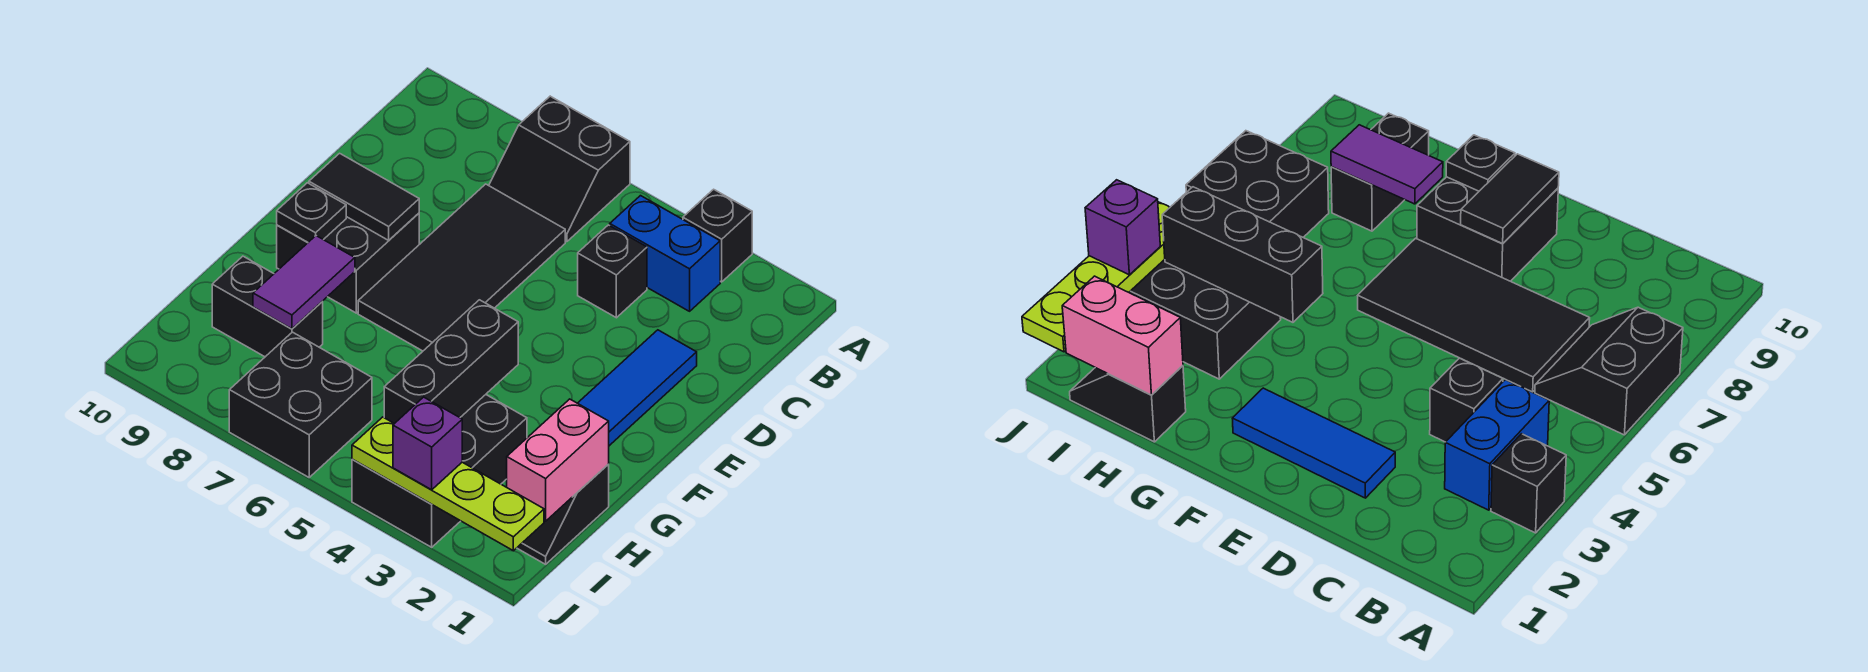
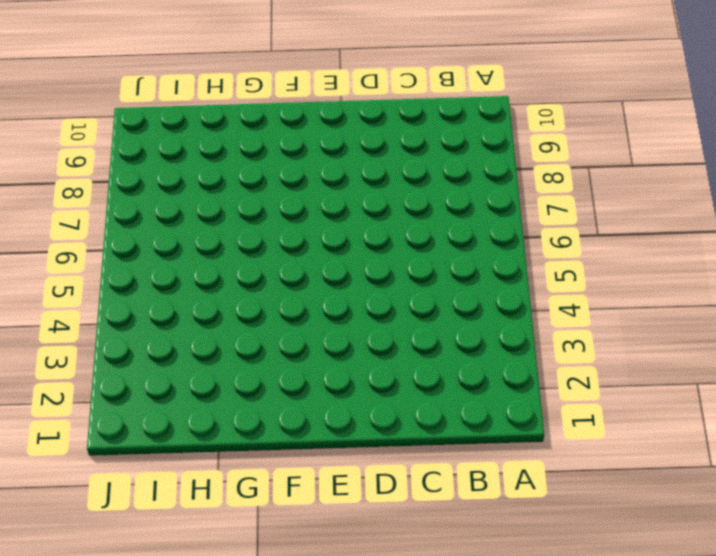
none -> black brick A3 level 1
none -> black slope A6:B7 level 1 top A
none -> blue brick B3:B4 level 1

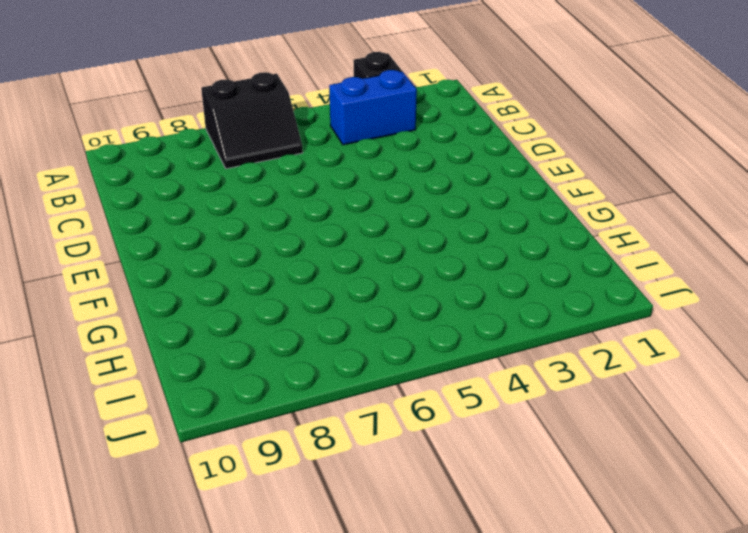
none -> black brick C4 level 1
none -> black tile C6:F7 level 1
none -> blue tile D2:F2 level 1

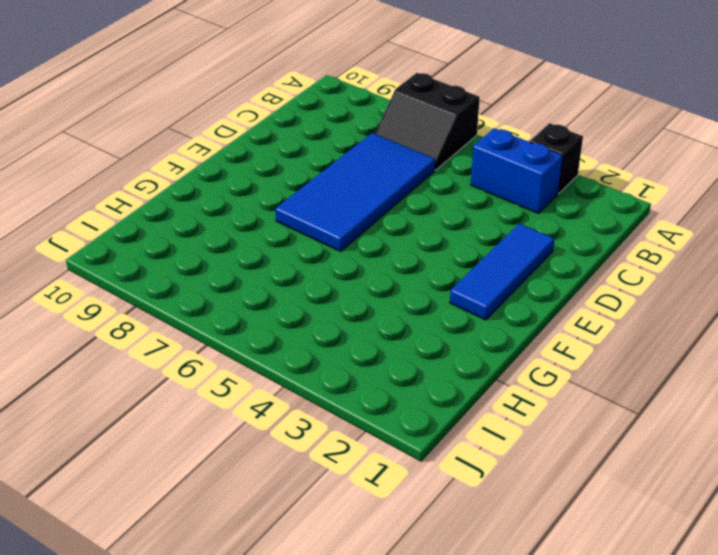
blue tile C6:F7 level 1 -> black tile C6:F7 level 1
none -> black brick C4 level 1
none -> black brick E8:F9 level 1
none -> black slope H1:I1 level 1 top H

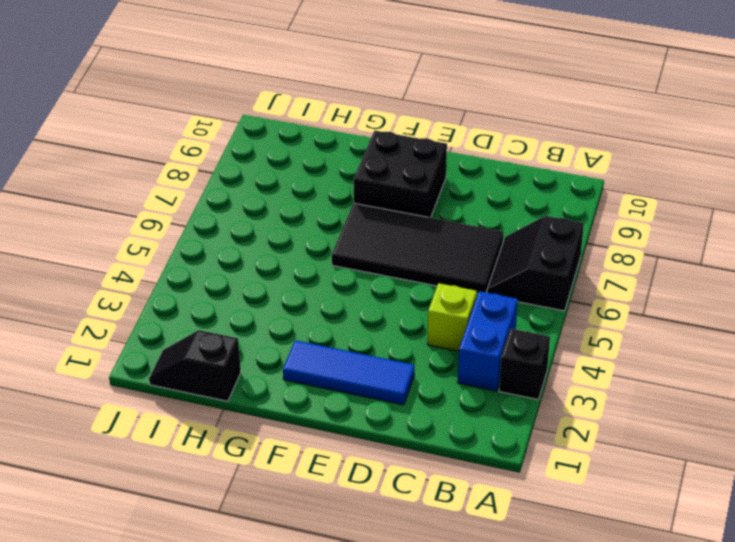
lime brick C4 level 1 -> black brick C4 level 1
none -> black brick H3:J4 level 1
none -> black brick H8:H9 level 1
none -> black brick I6:J7 level 1

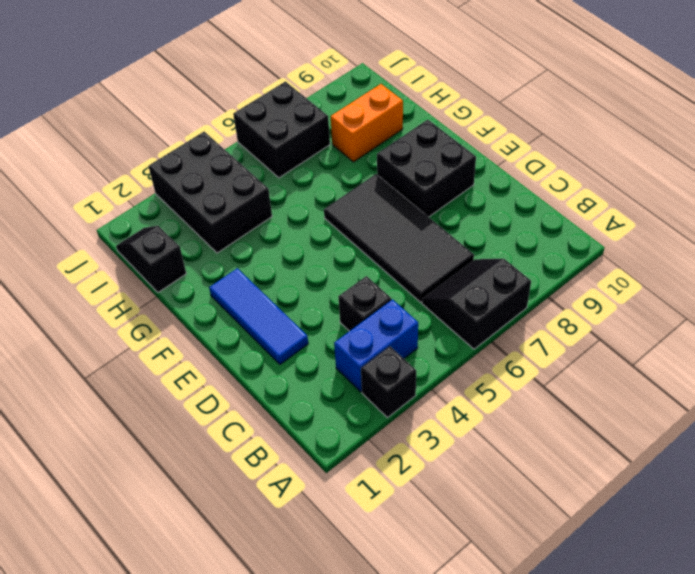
orange brick H8:H9 level 1 -> black brick H8:H9 level 1
none -> black tile E8:E9 level 2
none -> black plate F9 level 2
none -> black brick G4:I4 level 2

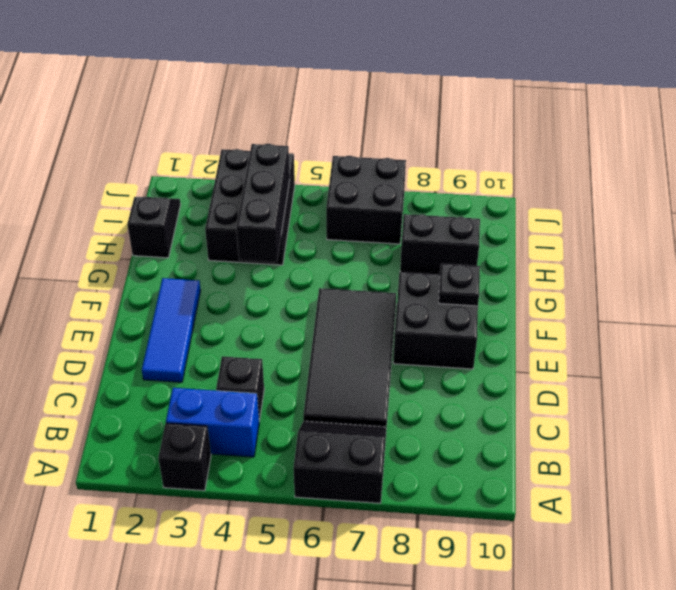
none -> black tile E8:E9 level 2
none -> purple tile G8:H8 level 2
none -> pink brick H1:I1 level 2

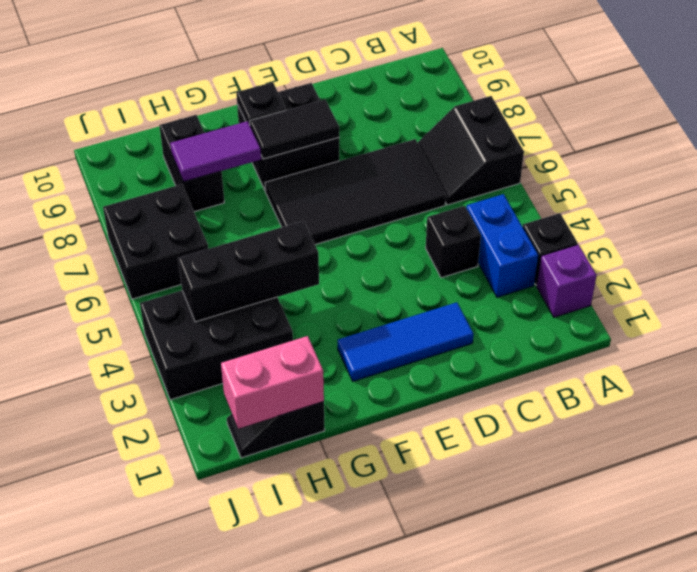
purple brick A2 level 1 -> purple brick J3 level 3
black tile E8:F8 level 2 -> black tile E8:E9 level 2
none -> lime plate J1:J4 level 2

